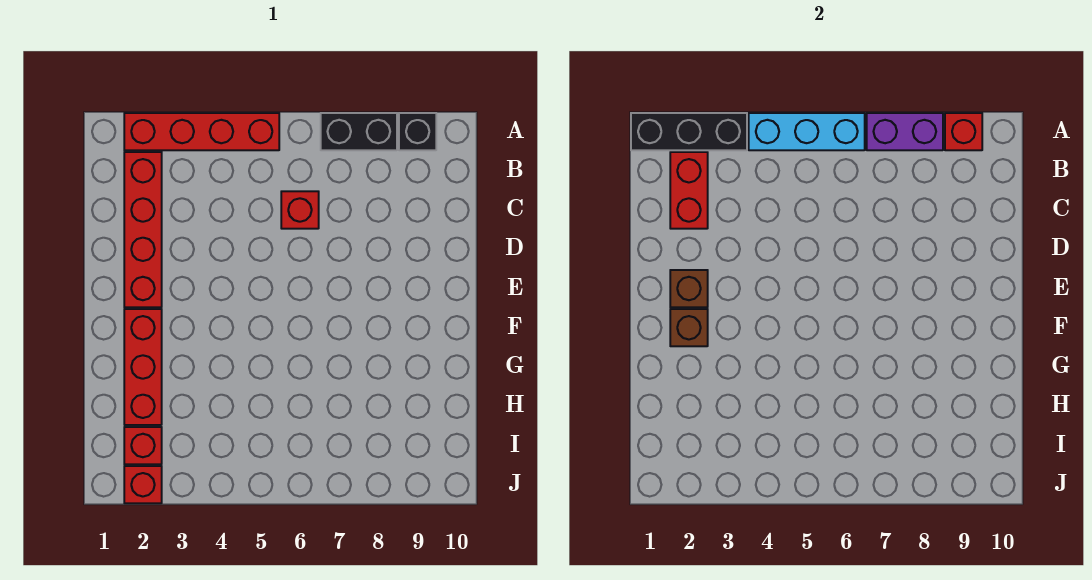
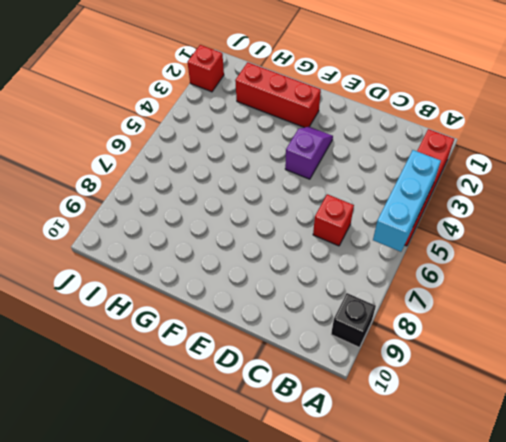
purple slope E3:E4 level 1 top 4 -> none
none -> black brick A7:A8 level 1
none -> red brick B2:E2 level 1
none -> red brick I2 level 1

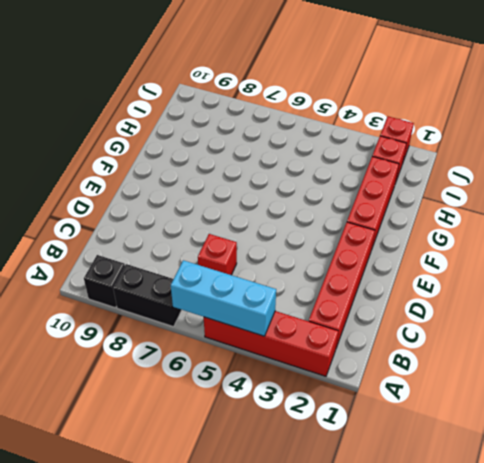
none -> black brick A1:A3 level 2
none -> purple brick A7:A8 level 2
none -> red brick A9 level 2

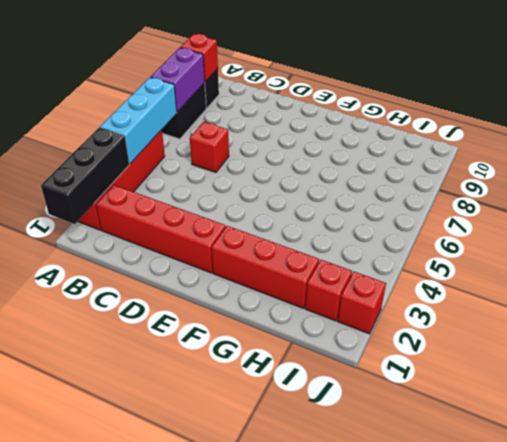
none -> red brick B2:C2 level 2
none -> brown brick E2 level 2
none -> brown brick F2 level 2

